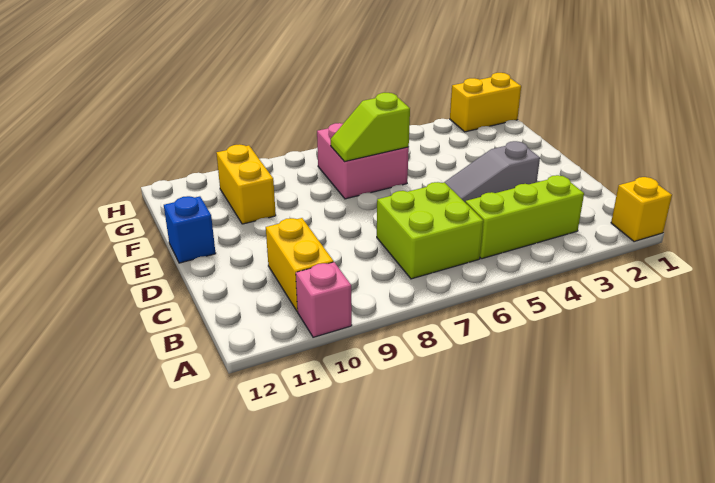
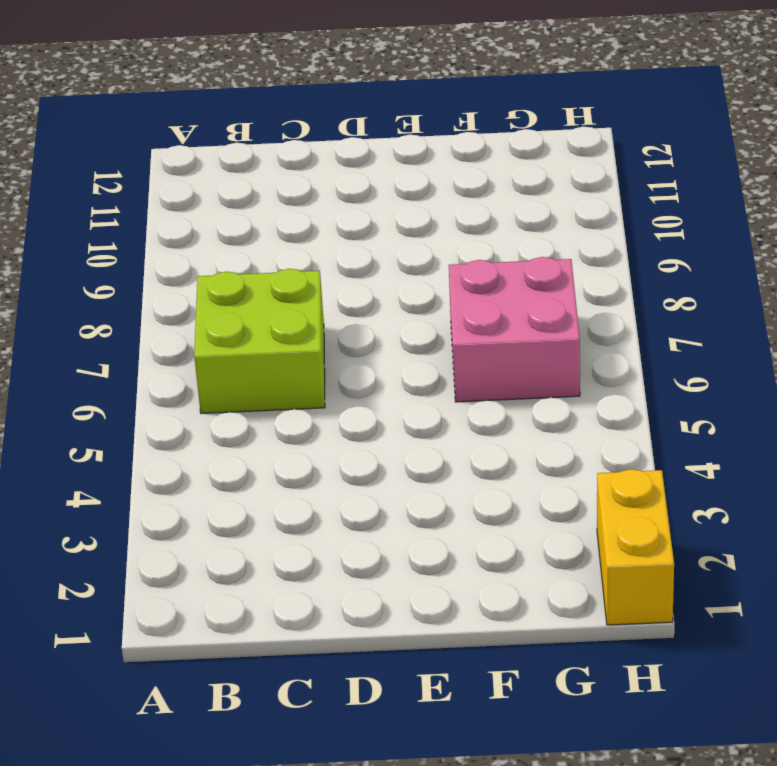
none -> yellow brick A1 level 1
none -> pink brick A10 level 1

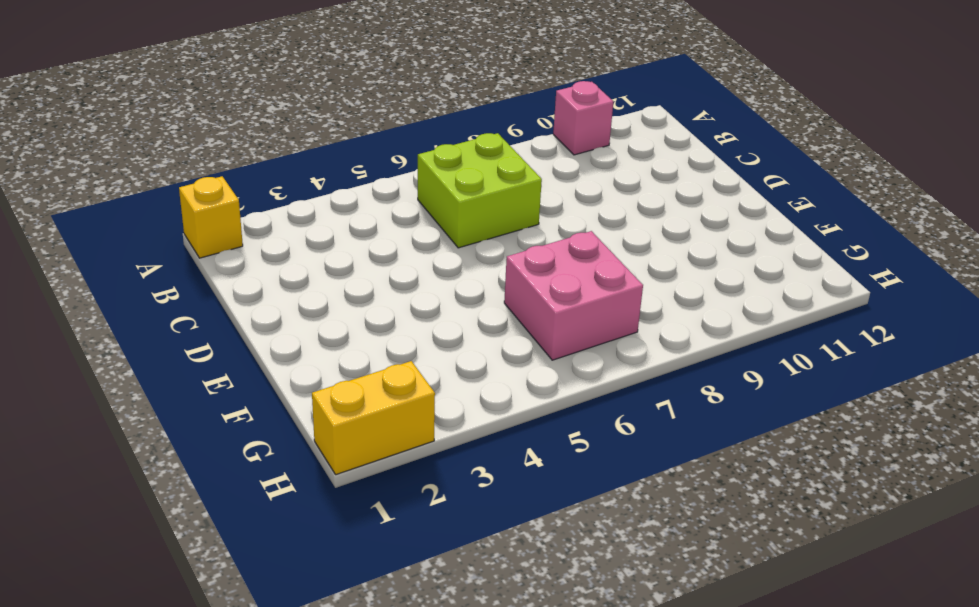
none -> lime brick B3:B5 level 1
none -> yellow brick B10:C10 level 1

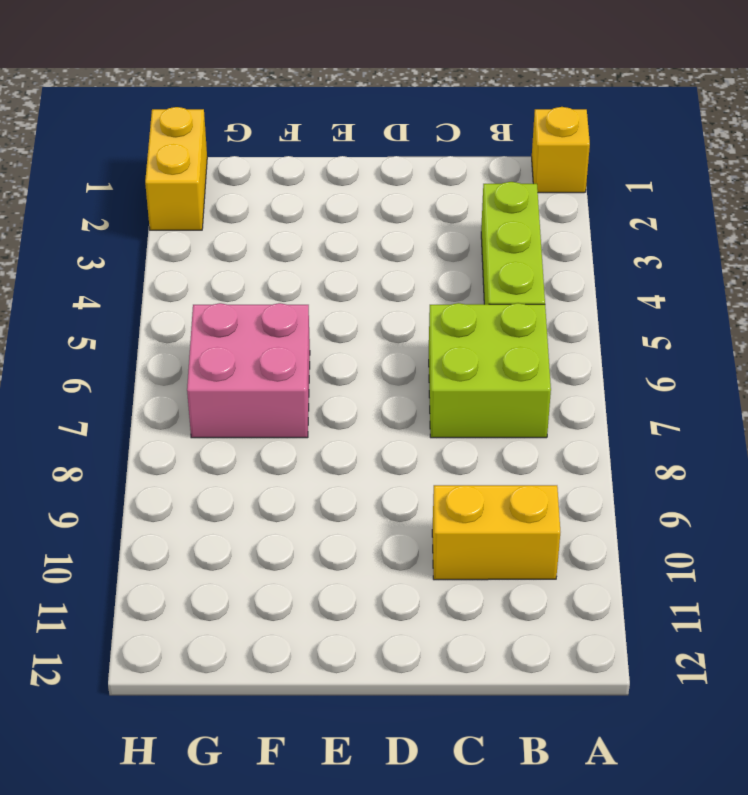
none -> pink brick A10 level 1
none -> grey slope D3:D5 level 1 top 3

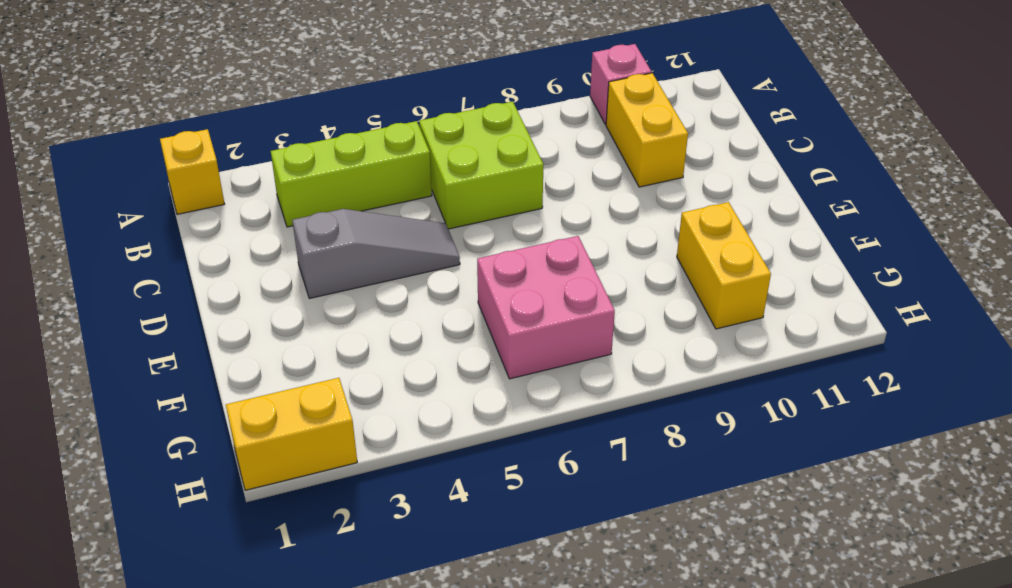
none -> blue brick E12 level 1
none -> lime slope F6:F7 level 2 top 6

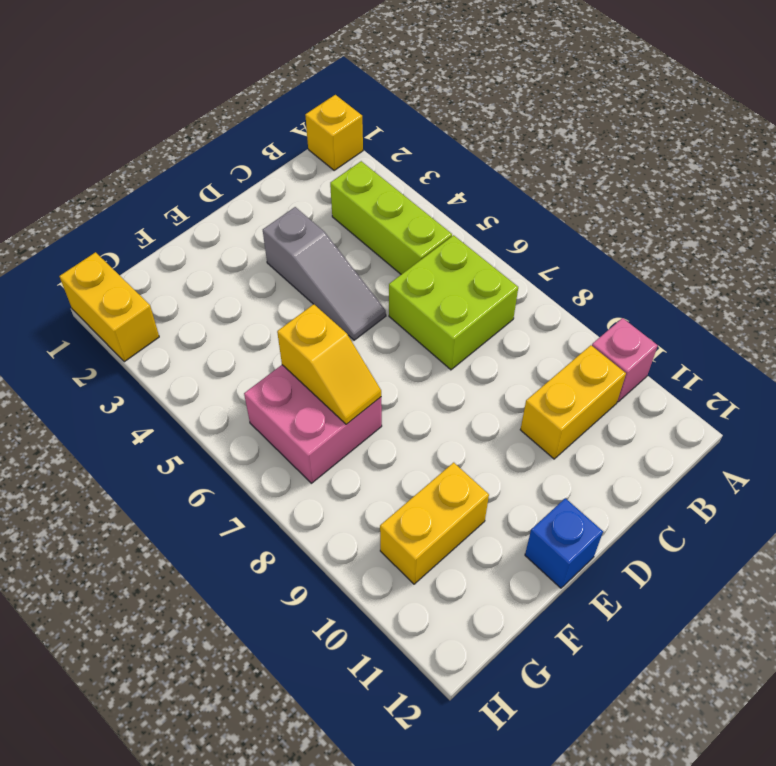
yellow slope F6:F7 level 2 top 6 -> lime slope F6:F7 level 2 top 6

